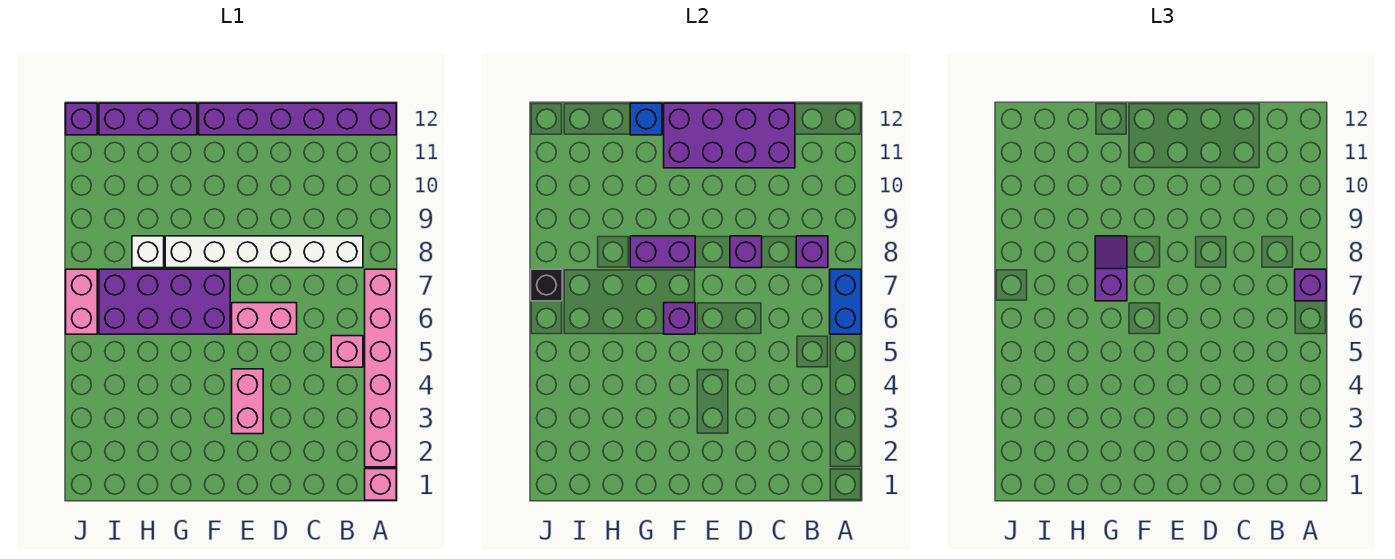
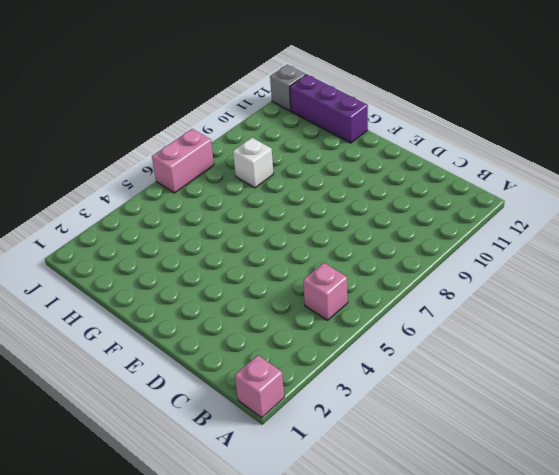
grey brick J12 level 1 -> purple brick J12 level 1
none -> pink brick A2:A7 level 1
none -> purple brick A12:F12 level 1
none -> white brick B8:G8 level 1

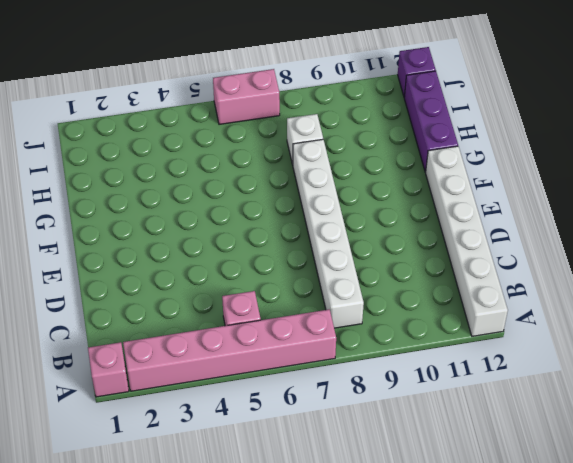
white brick A12:F12 level 1 -> purple brick A12:F12 level 1
none -> pink brick D6:E6 level 1
none -> pink brick E3:E4 level 1
none -> purple brick F6:I7 level 1

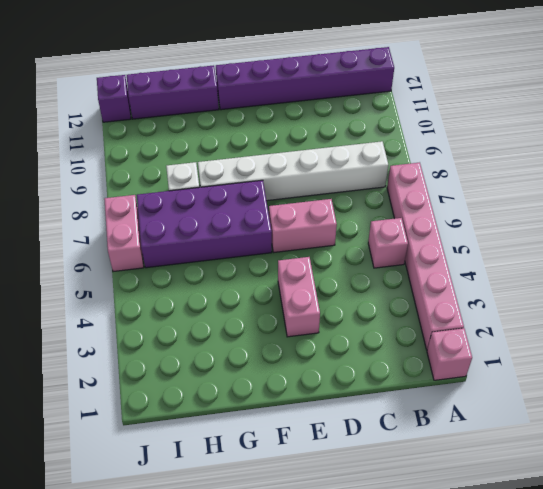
none -> blue brick A6:A7 level 2
none -> purple brick B8 level 2
none -> purple brick C11:F12 level 2

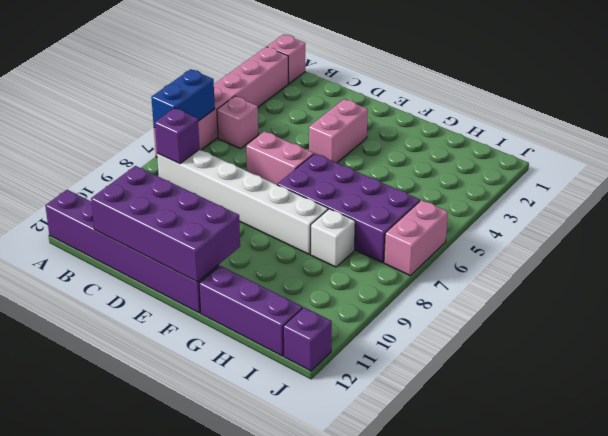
none -> purple brick D8 level 2
none -> purple brick F6 level 2
none -> purple brick F8:G8 level 2

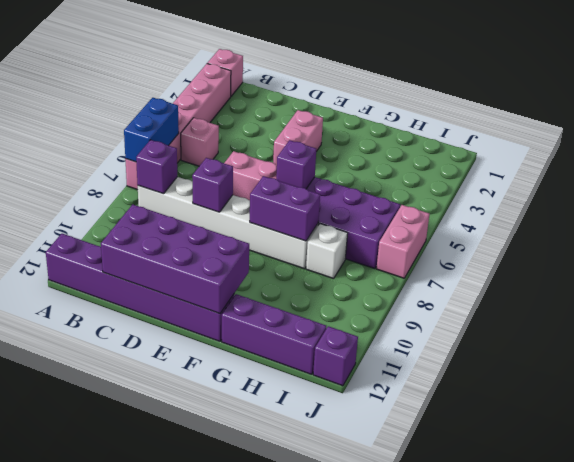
none -> blue brick G12 level 2
none -> black brick J7 level 2
none -> purple brick A7 level 3

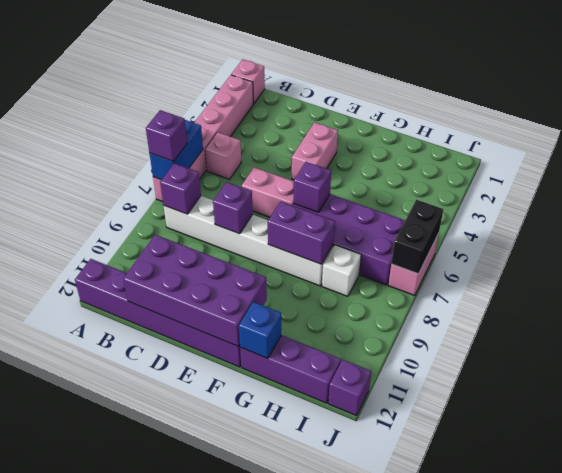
black brick J6:J7 level 2 -> black brick J7 level 2
none -> purple slope G7:G8 level 3 top 7

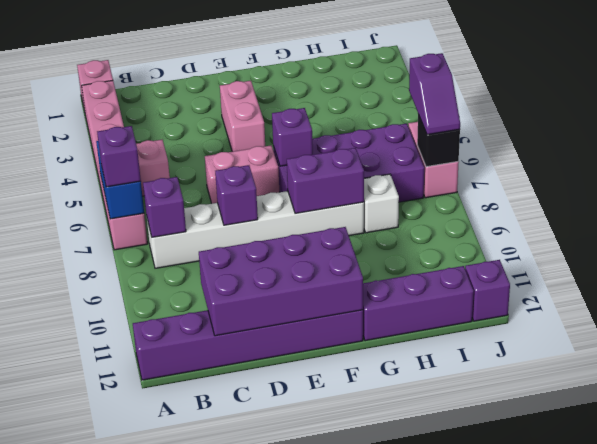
purple slope J6:J7 level 3 top 6 -> purple slope G7:G8 level 3 top 7
none -> blue brick G12 level 2

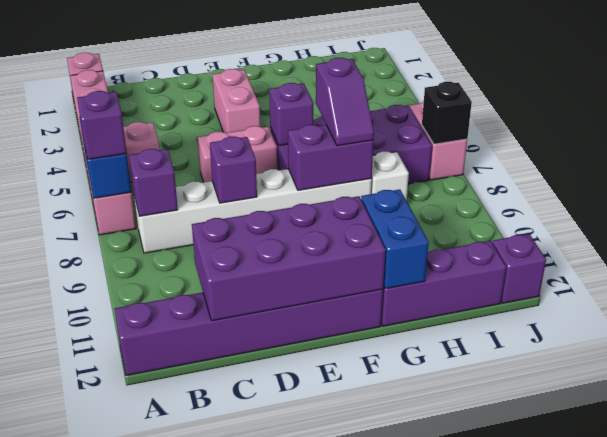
blue brick G11:G12 level 2 -> blue brick G12 level 2

